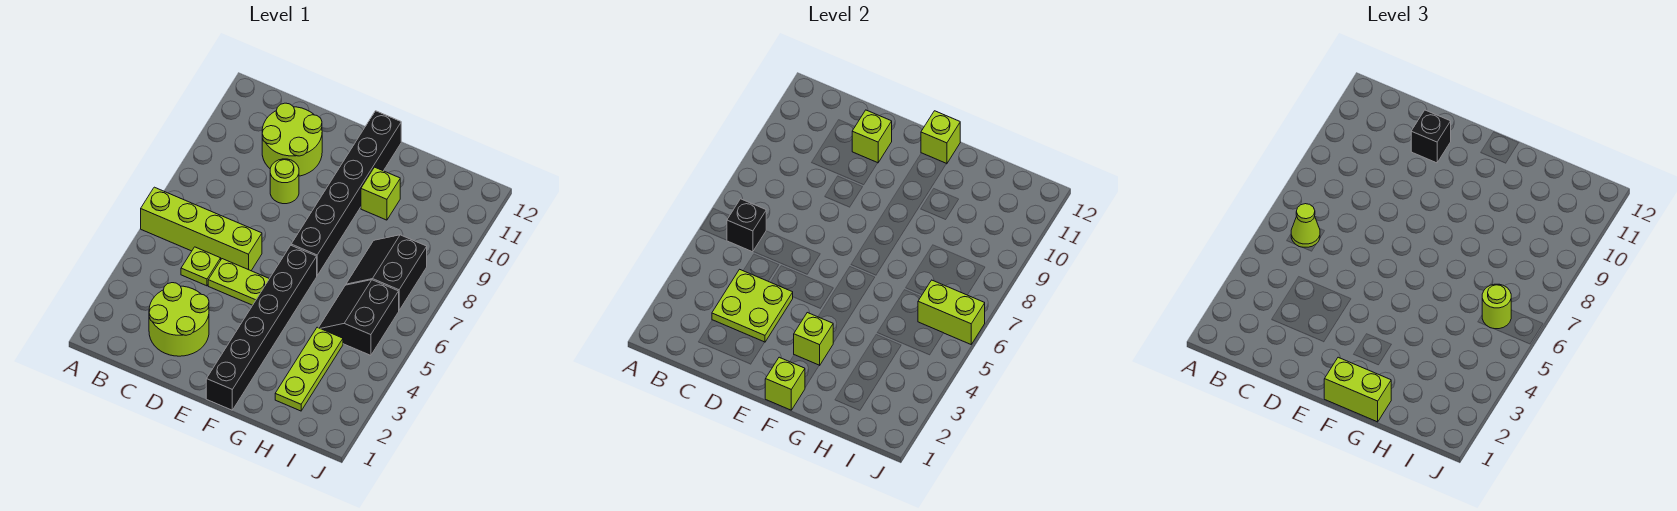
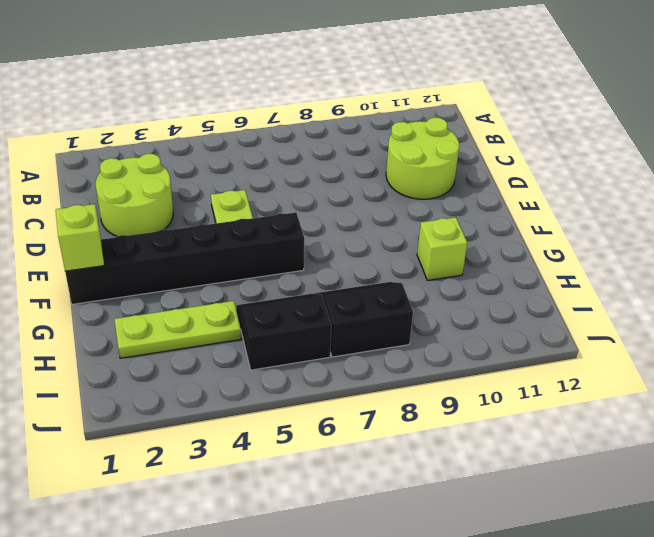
none -> lime brick A6:D6 level 1
none -> lime plate C5 level 1
none -> lime round brick D9 level 1

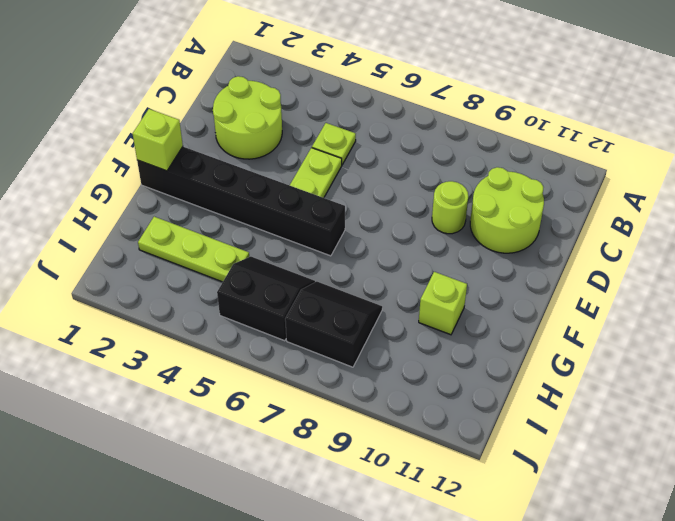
none -> lime brick A6:D6 level 1
none -> black brick F7:F12 level 1
none -> black brick B6 level 2

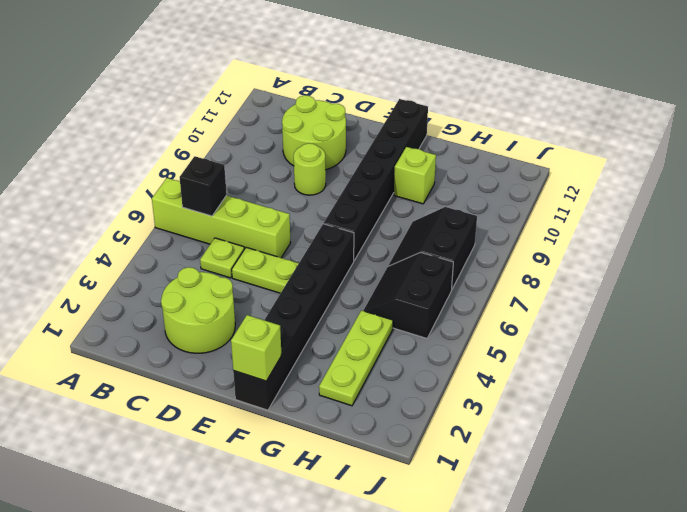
none -> lime plate C3:D4 level 2
none -> lime brick D11 level 2
none -> lime brick F3 level 2

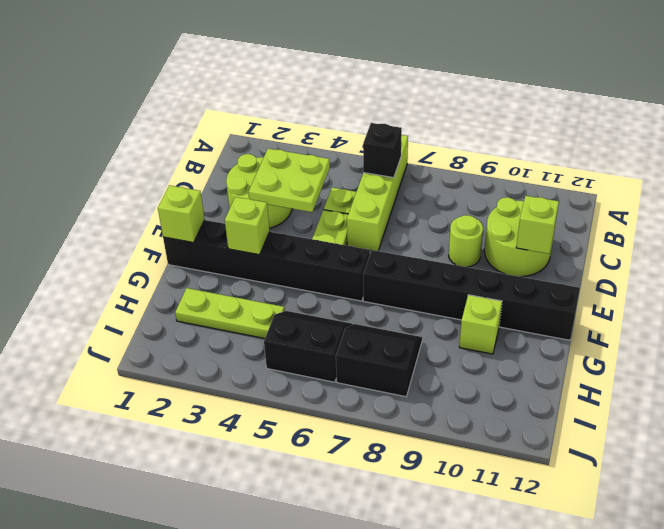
none -> lime brick F12 level 2
none -> lime brick I6:J6 level 2
none -> lime cone B6 level 3

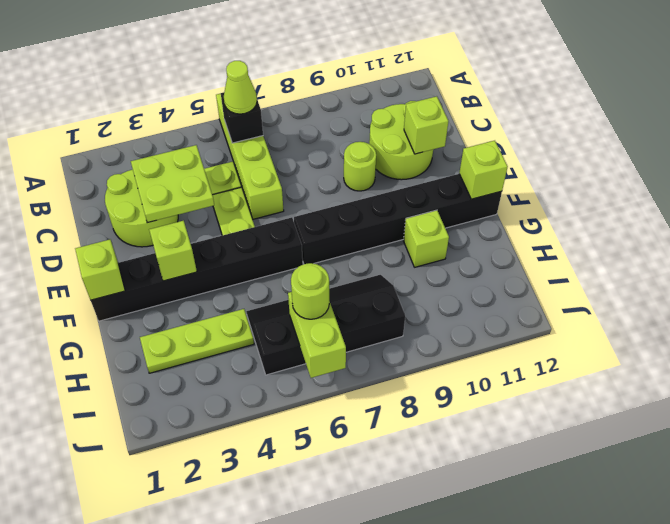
none -> black brick D11 level 3
none -> lime brick F1:G1 level 3

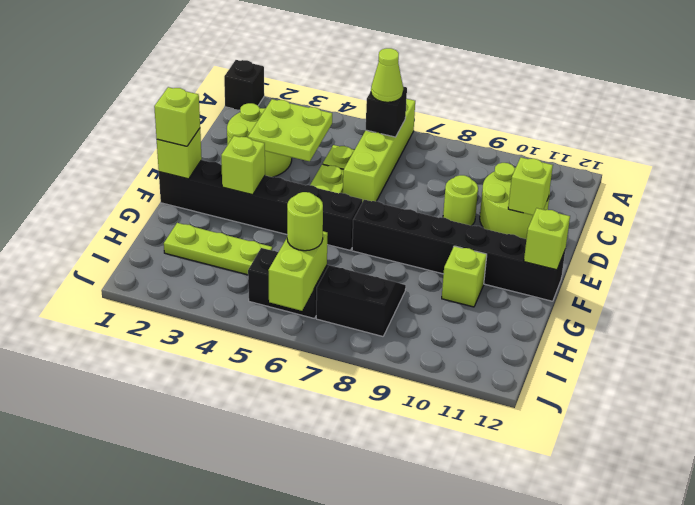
black brick A1 level 1 -> black brick D11 level 3
lime brick F1 level 3 -> lime brick F1:G1 level 3

